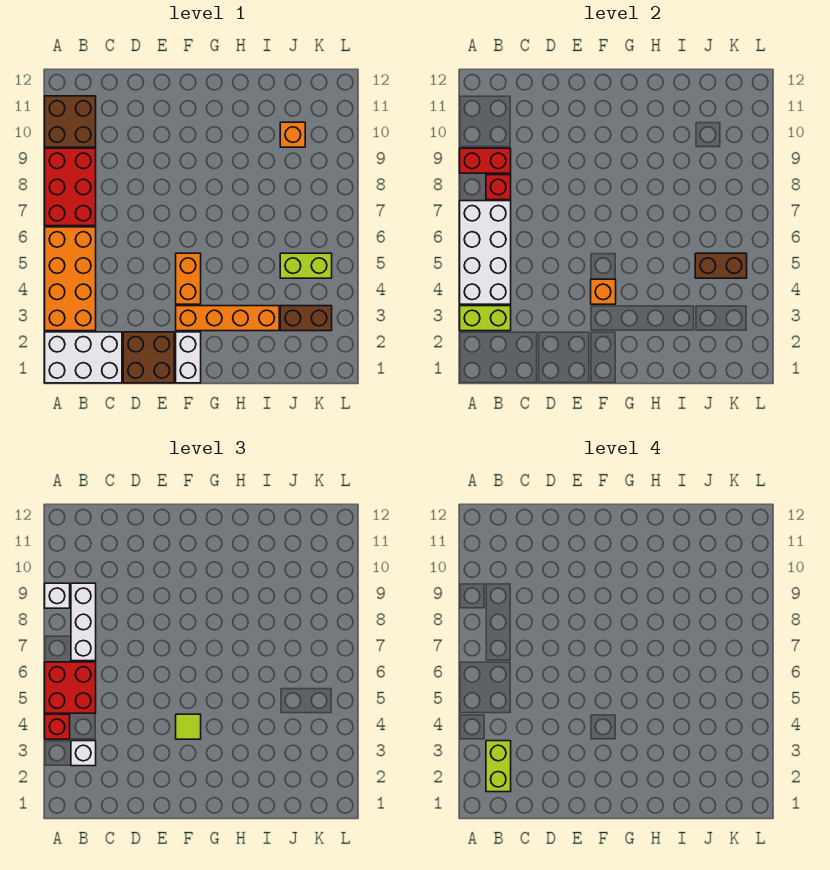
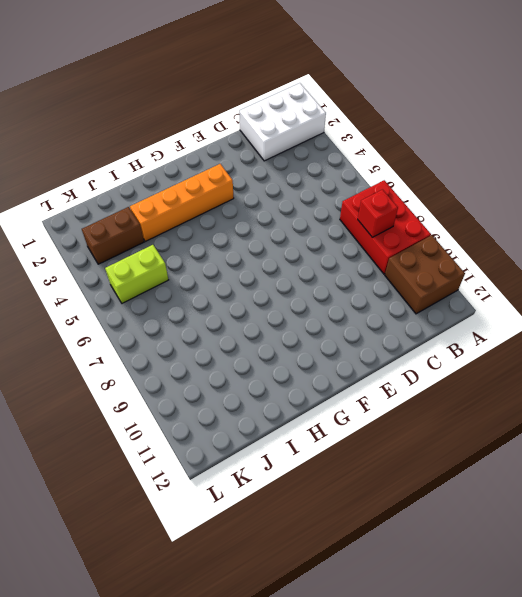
none -> orange brick A3:B6 level 1
none -> brown brick D1:E2 level 1
none -> white brick F1:F2 level 1

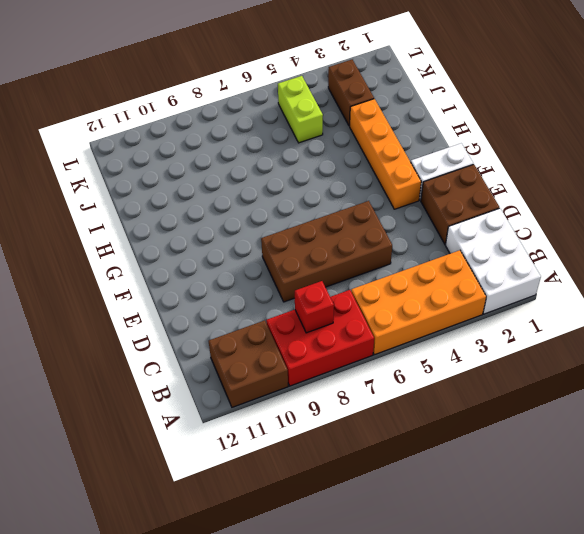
brown brick D5:E8 level 1 -> none
none -> orange brick F4:F5 level 1
none -> orange brick J10 level 1
none -> lime brick A3:B3 level 2

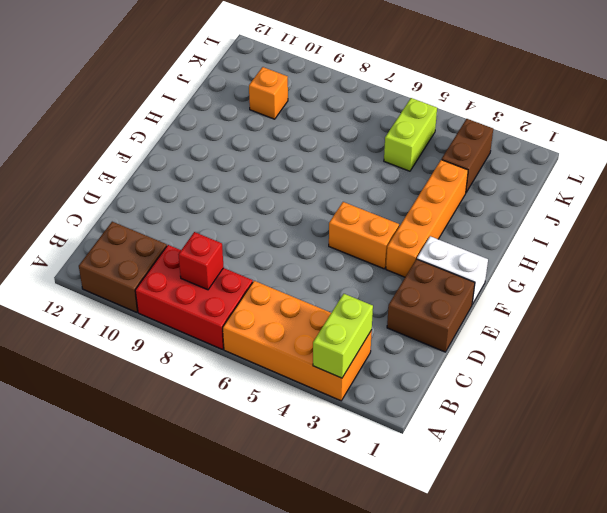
none -> white brick A1:C2 level 1
none -> white brick A4:B7 level 2
none -> red brick A9:B9 level 2

